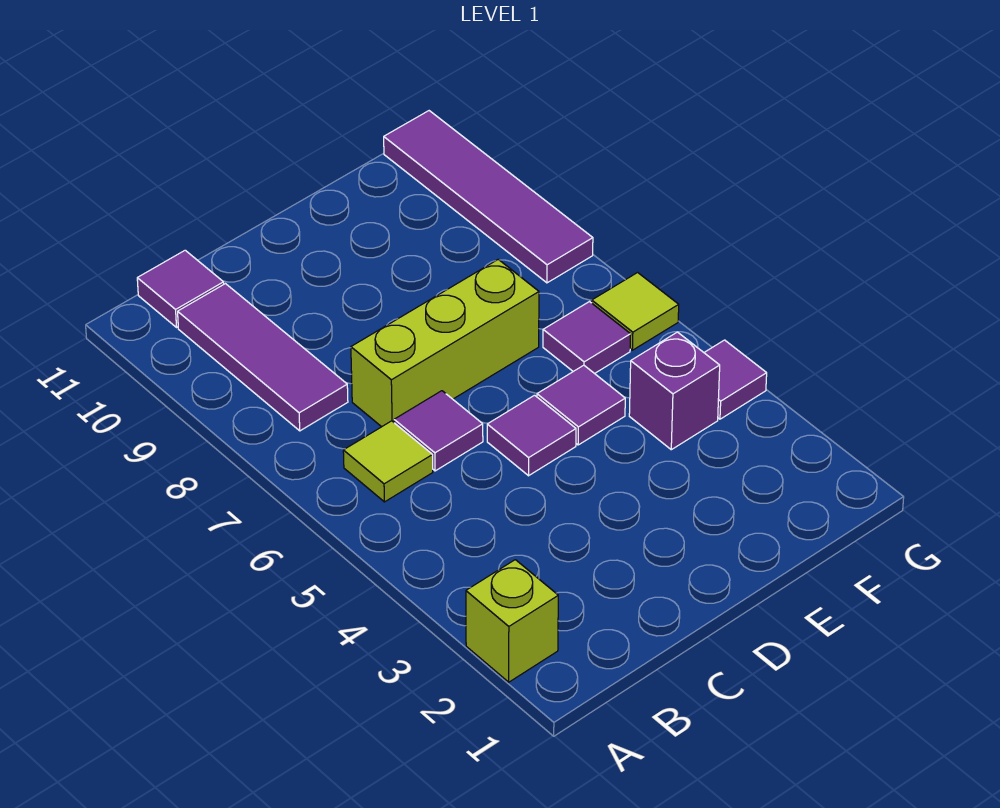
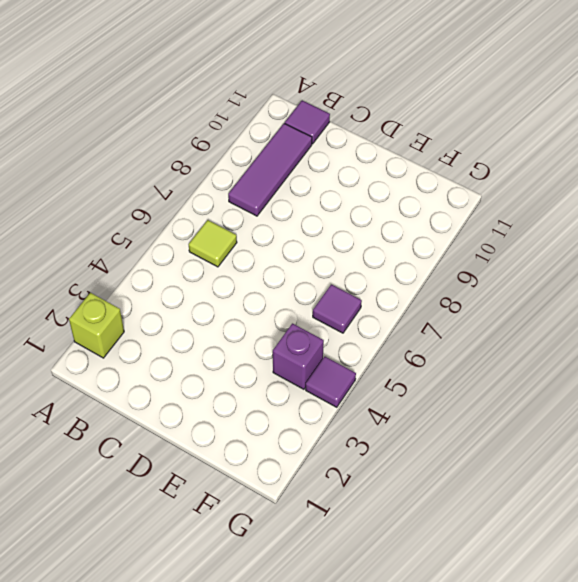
none -> purple tile C6 level 1
none -> lime brick C7:E7 level 1
none -> purple tile D5 level 1

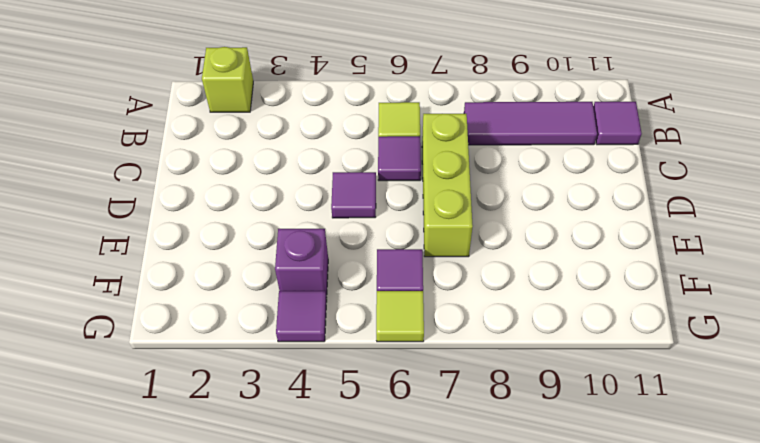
none -> purple tile E5 level 1
none -> purple tile G8:G11 level 1

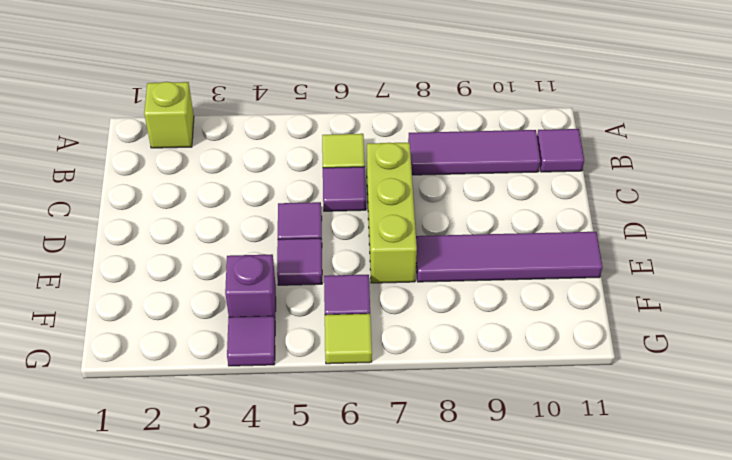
purple tile E8:E11 level 1 -> purple tile G8:G11 level 1

